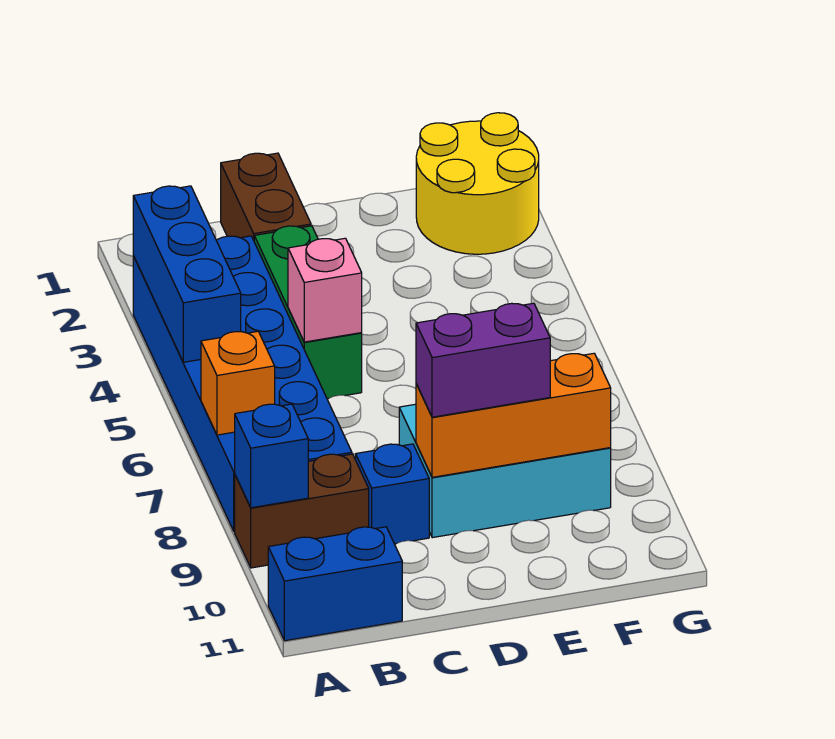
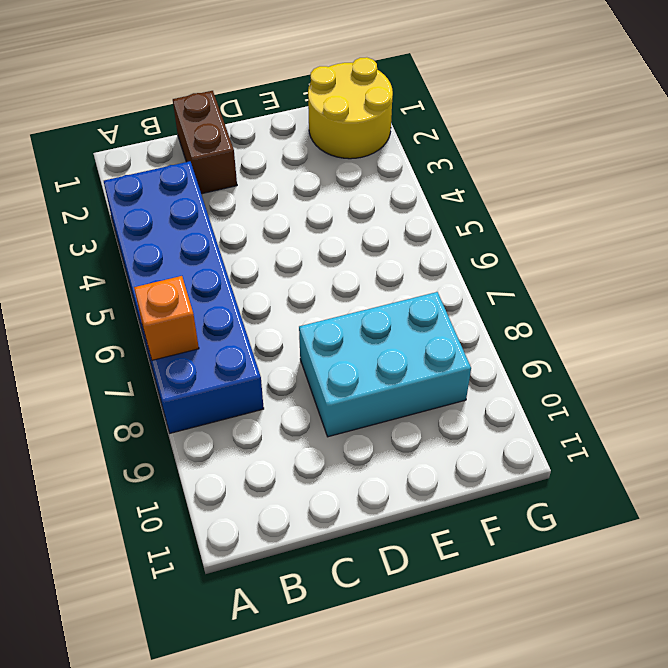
none -> brown brick A9:B9 level 1
none -> blue brick A11:B11 level 1
none -> green brick C3:C5 level 1

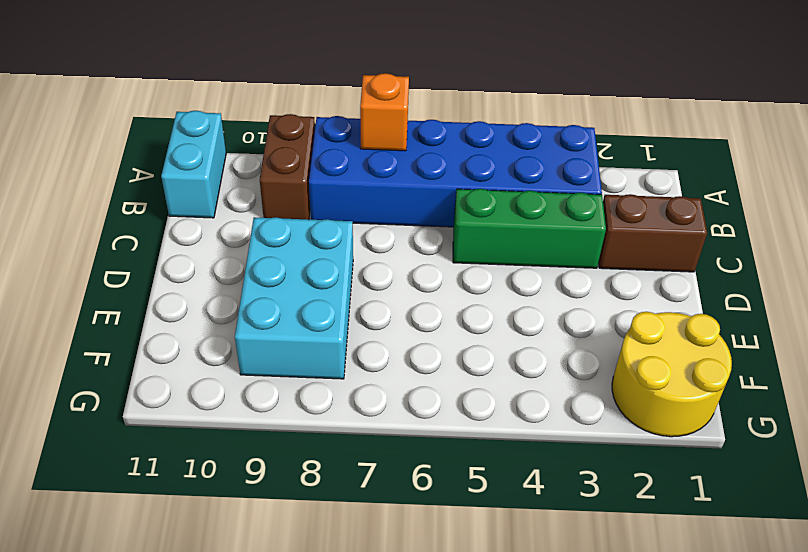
cyan brick A11:B11 level 1 -> blue brick A11:B11 level 1
none -> blue brick C9 level 1
none -> blue brick A3:A5 level 2
none -> blue brick A9 level 2

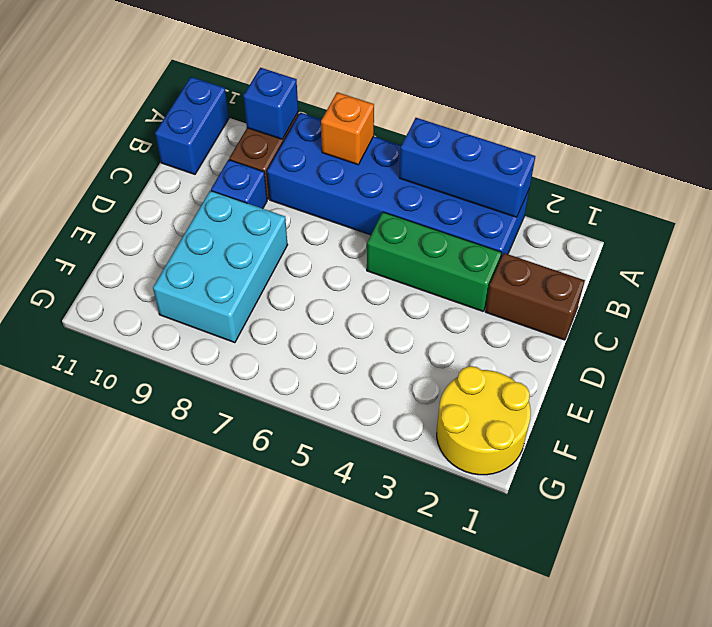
none -> pink brick C5 level 2
none -> orange brick D9:F9 level 2
none -> purple brick D9:E9 level 3

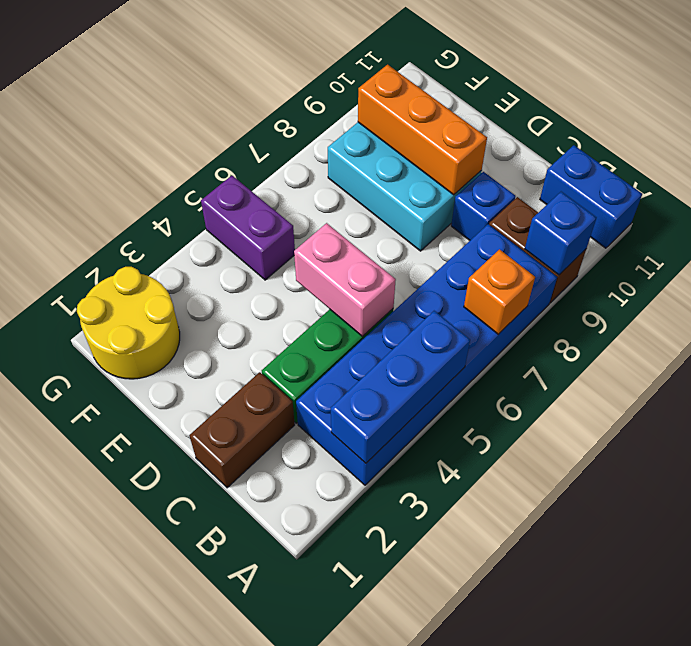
pink brick C5:D5 level 2 -> pink brick C5 level 2
purple brick F5:G5 level 1 -> purple brick D9:E9 level 3

